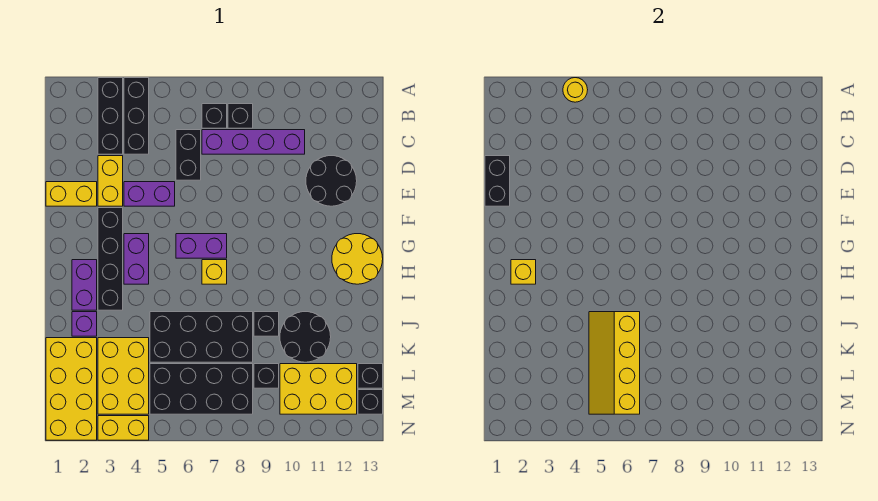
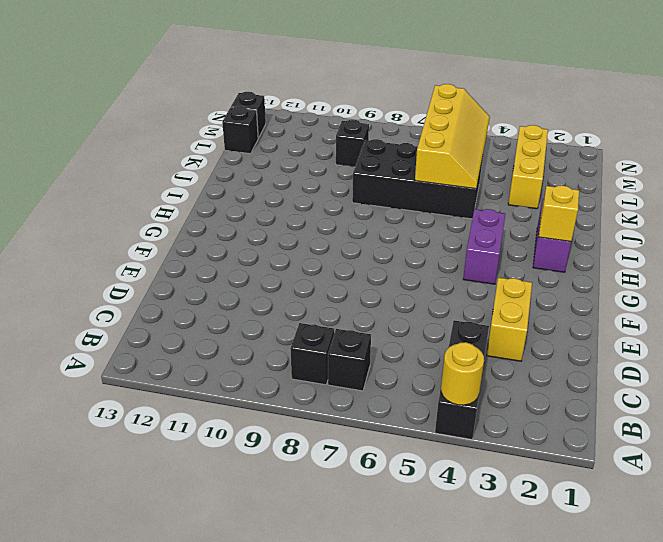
yellow brick K3:M3 level 1 -> yellow brick K3:M4 level 1
none -> black brick A3:C3 level 1
none -> black brick C6:D6 level 1
none -> purple brick C7:C10 level 1
none -> black round brick D11:E12 level 1

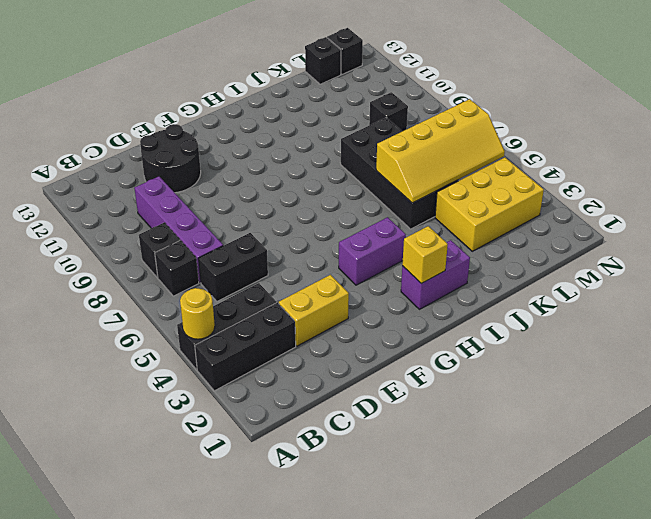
none -> yellow brick E1:E2 level 1
none -> purple brick E4:E5 level 1
none -> black brick F3:I3 level 1
none -> purple brick G6:G7 level 1

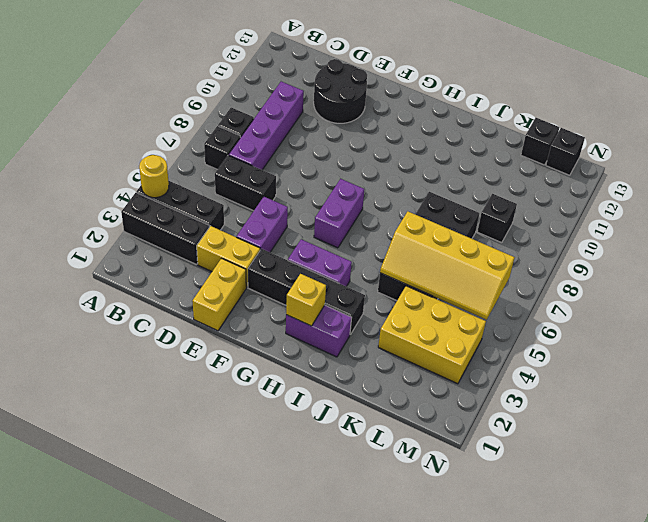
none -> yellow round brick G12:H13 level 1
none -> yellow brick H7 level 1
none -> purple brick J2 level 1
none -> black brick J9 level 1

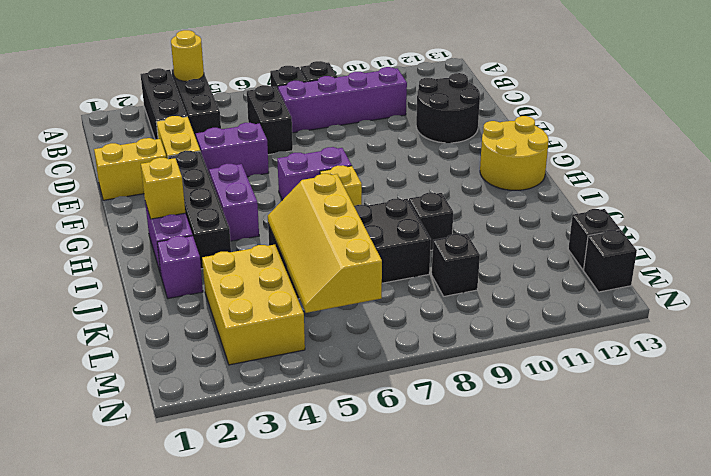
none -> black round brick J10:K11 level 1
none -> yellow brick K1:N2 level 1
none -> black brick L5:M8 level 1
none -> yellow brick L10:M12 level 1

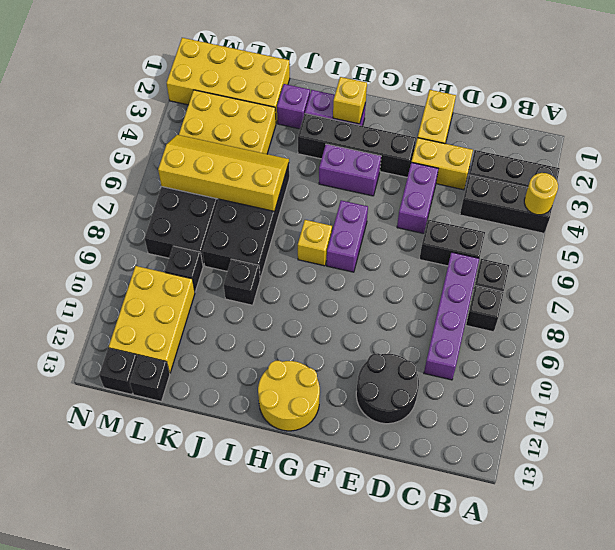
none -> black round brick J10:K11 level 1
none -> yellow brick N3:N4 level 1
none -> black brick D1:E1 level 2

